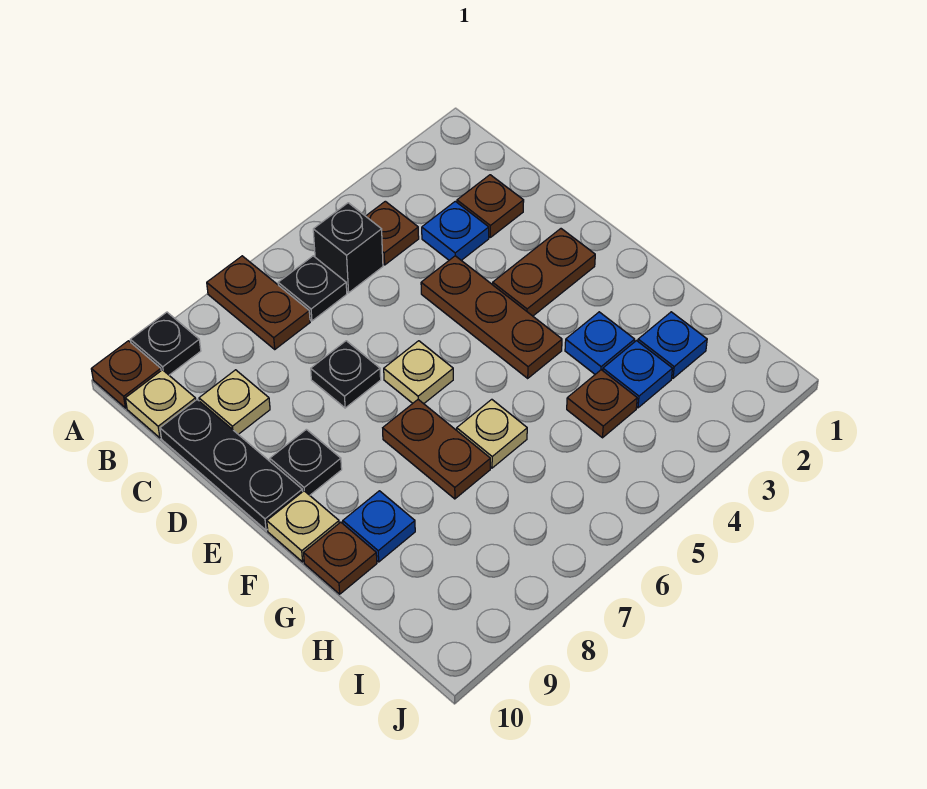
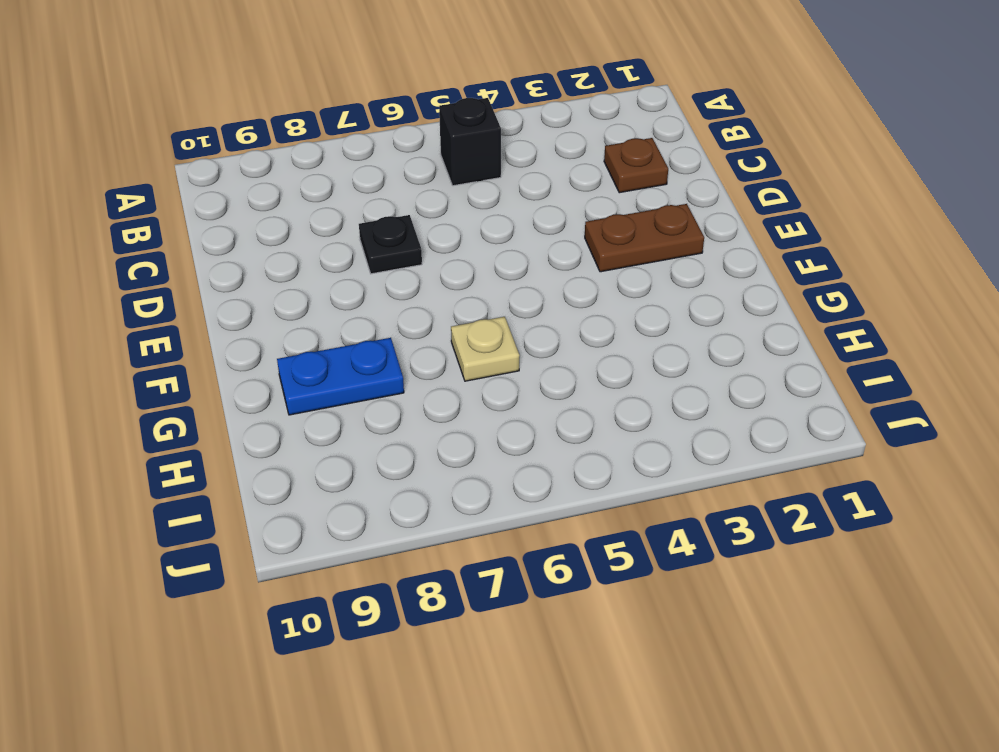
blue plate G8:G9 level 1 -> blue plate G9 level 1
none -> brown plate A7:B7 level 1
none -> black plate A9 level 1
none -> brown plate A10 level 1

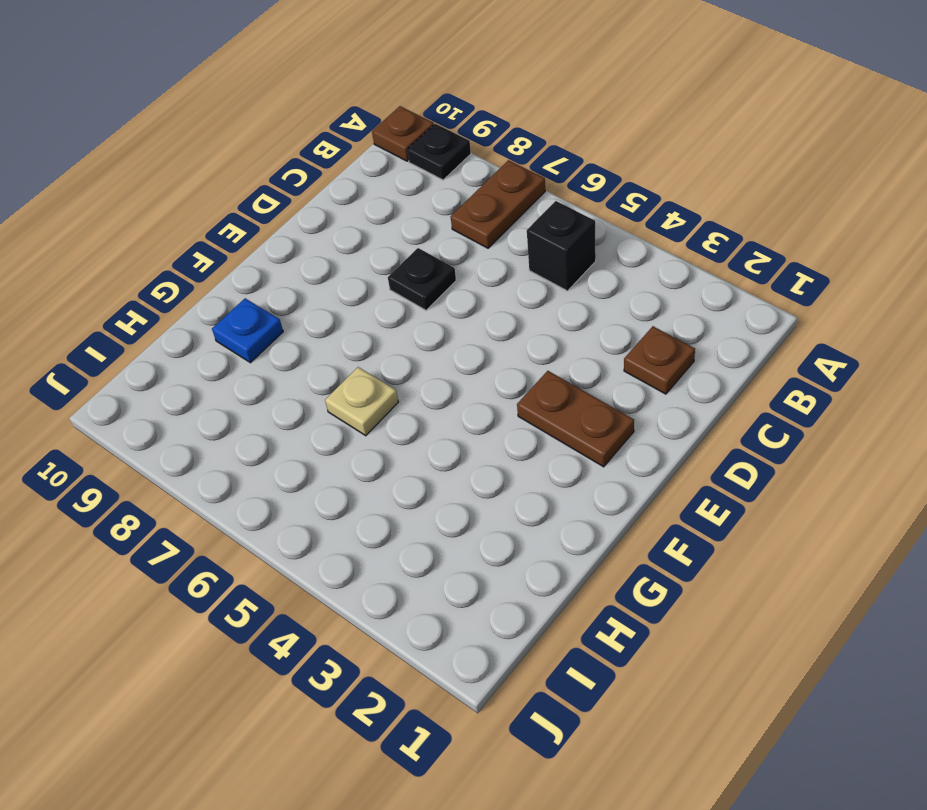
none -> brown plate B4 level 1
none -> black plate B6 level 1
none -> tan plate B10 level 1

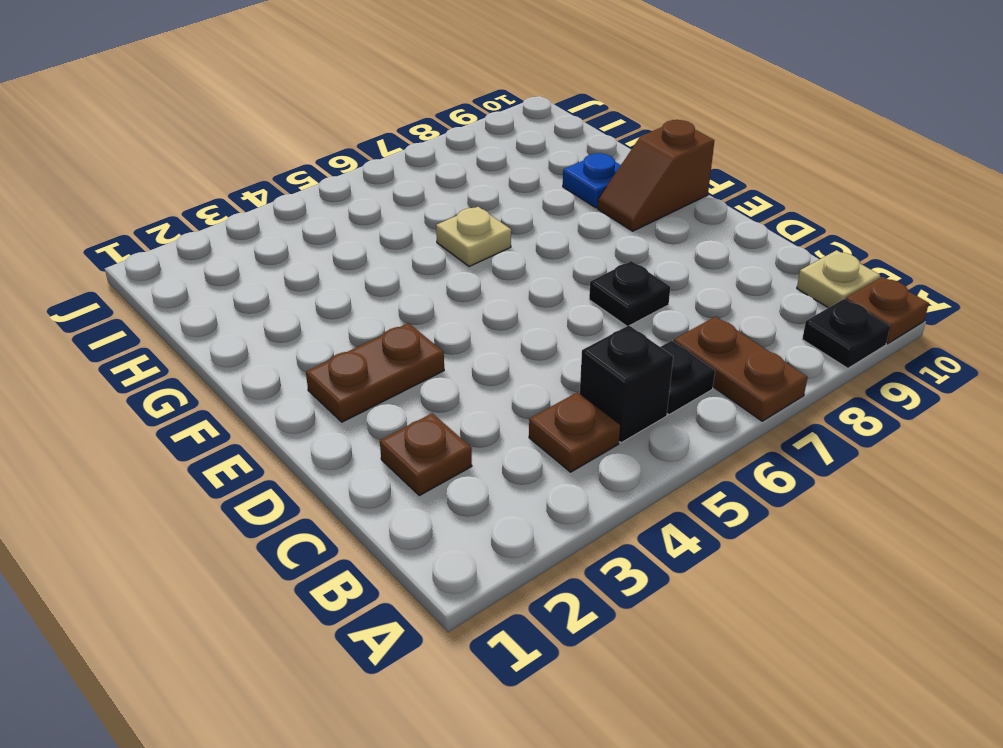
brown slope F9:F10 level 1 top 10 -> tan plate F10 level 1
none -> blue plate C3 level 1
none -> tan plate C9 level 1
none -> black plate C10:E10 level 1

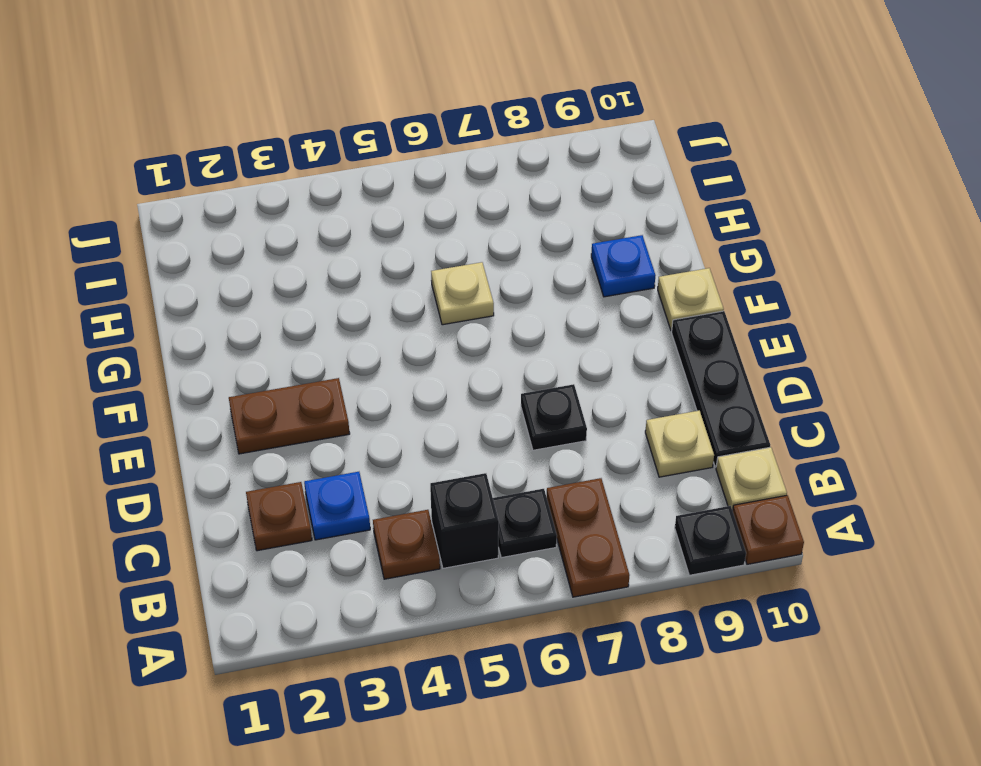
none -> brown plate D4:F4 level 1
none -> tan plate E6 level 1
none -> black plate E9 level 1

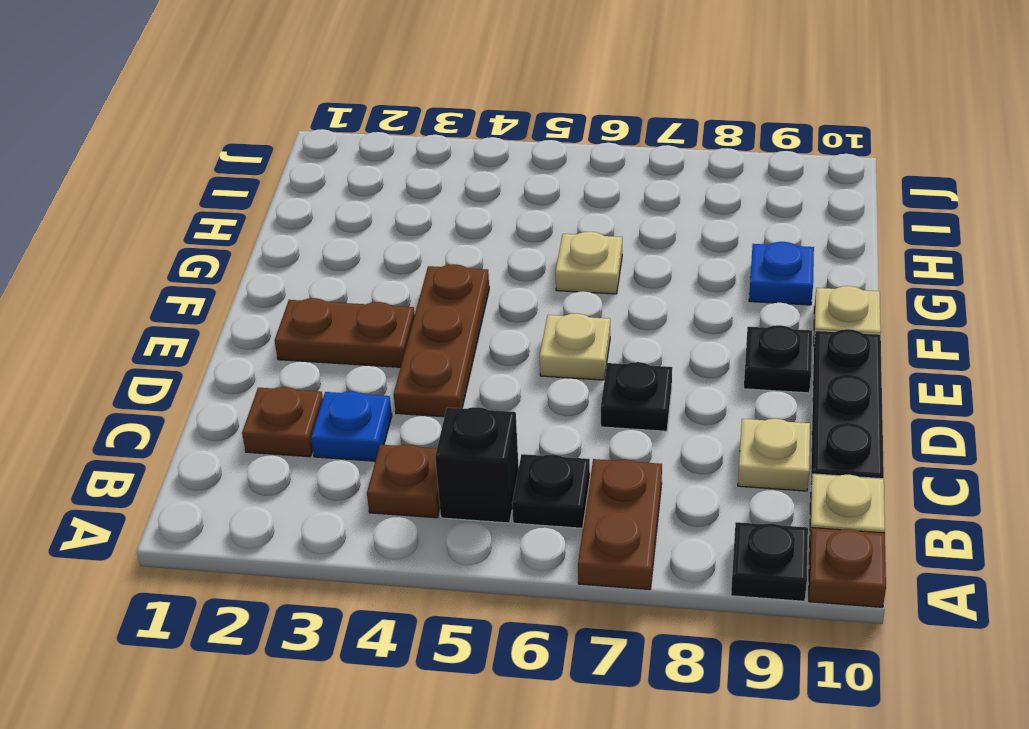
none -> brown plate F7:G7 level 1
none -> blue plate G3 level 1
none -> brown plate G10 level 1

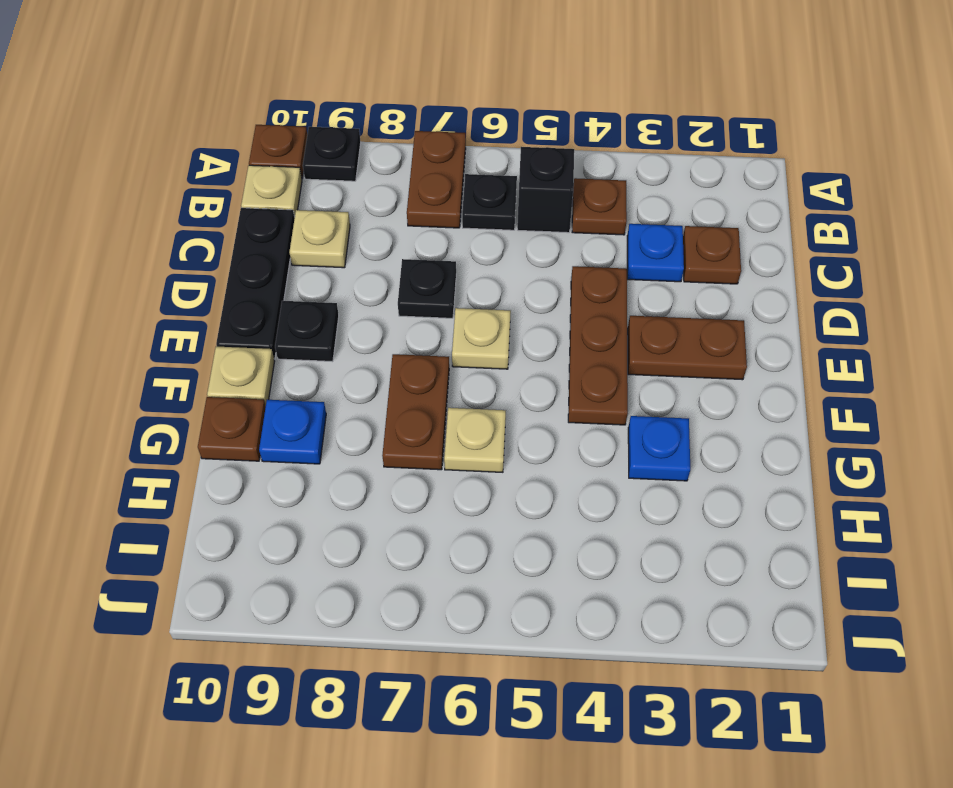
none -> blue plate H2 level 1
none -> blue plate H3 level 1
none -> brown plate H4 level 1

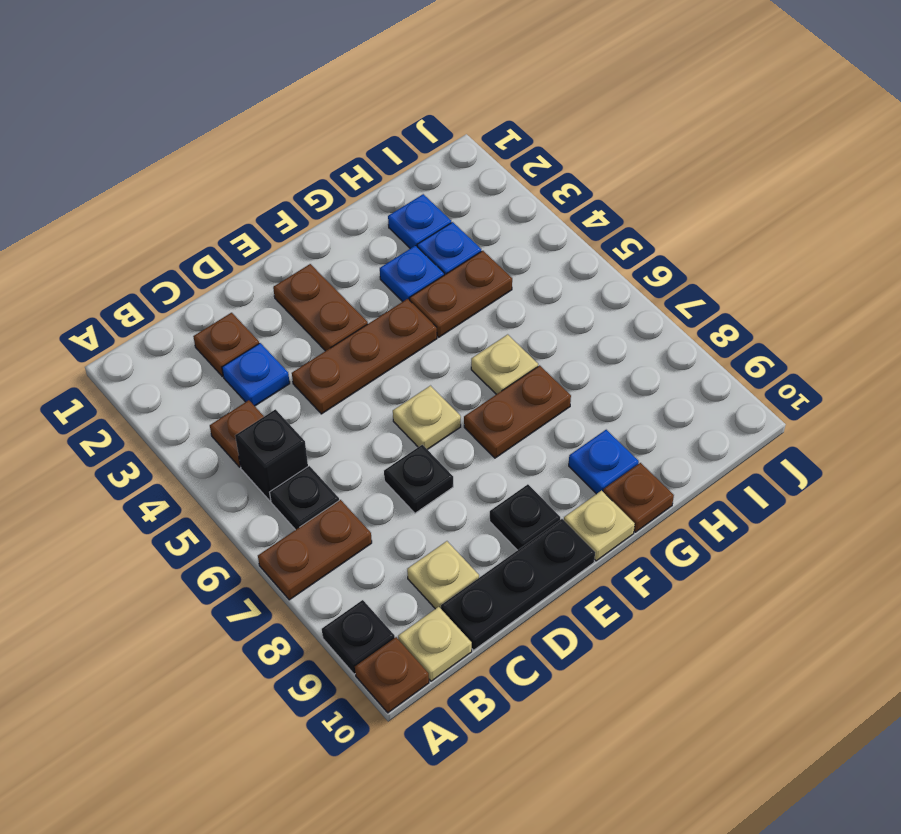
brown plate G4:H4 level 1 -> brown plate H4 level 1

